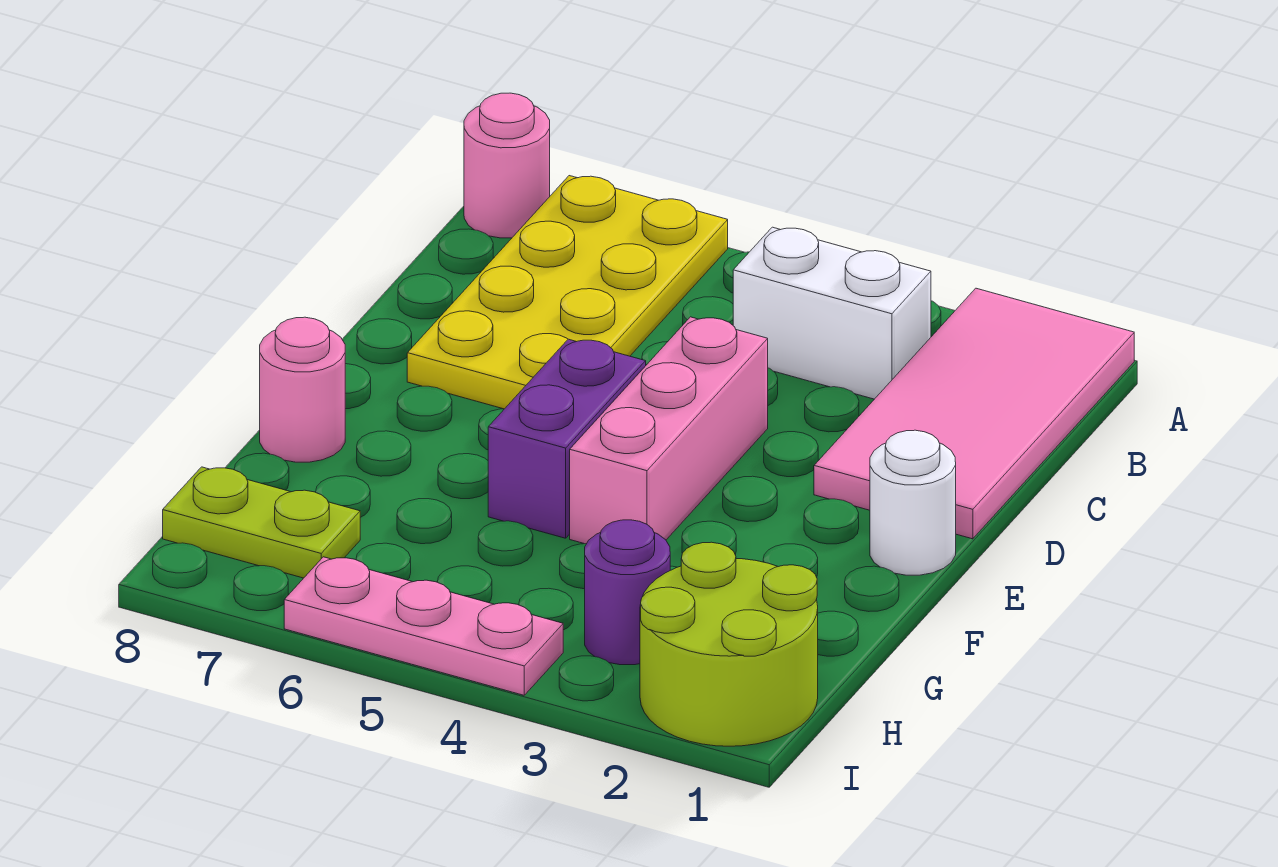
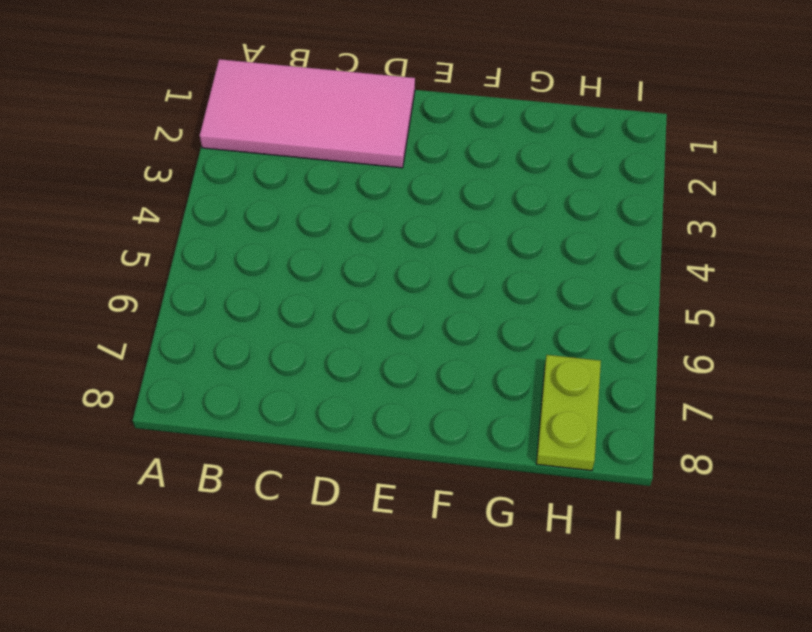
none -> yellow plate A6:D7 level 1
none -> pink round brick A8 level 1
none -> white brick B3:B4 level 1

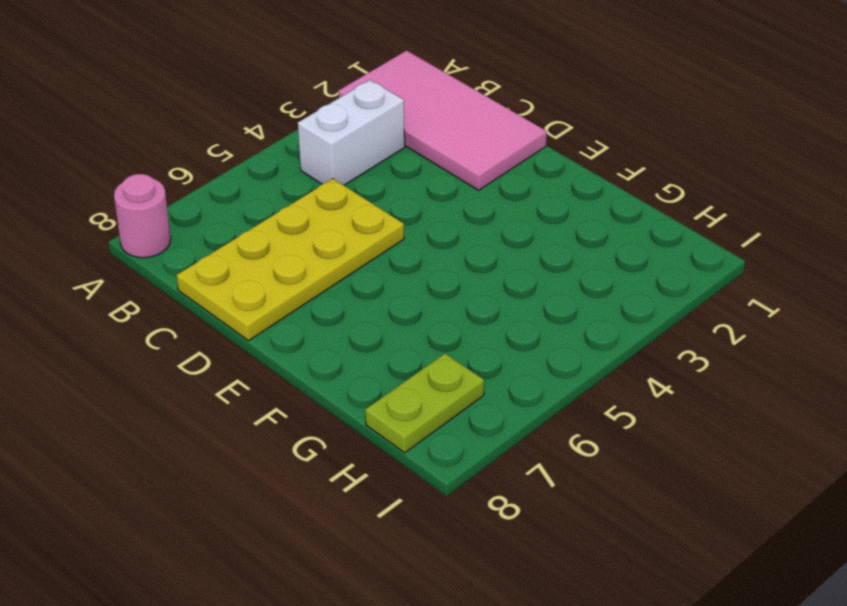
yellow plate C5:D8 level 1 -> yellow plate A6:D7 level 1
none -> pink brick D4:F4 level 1
none -> white round brick E1 level 1
none -> purple brick E5:F5 level 1

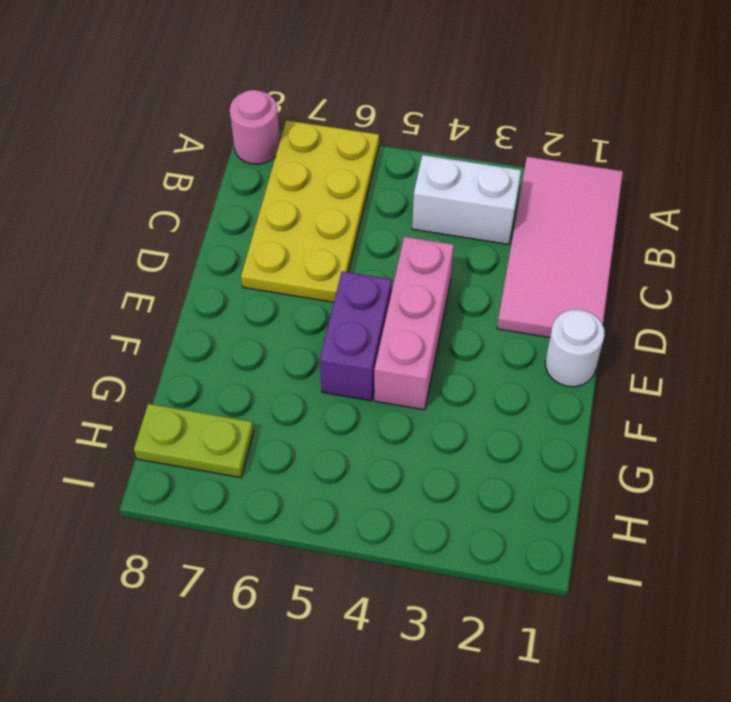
none -> pink round brick F8 level 1
none -> lime round brick H1:I2 level 1
none -> purple round brick H3 level 1

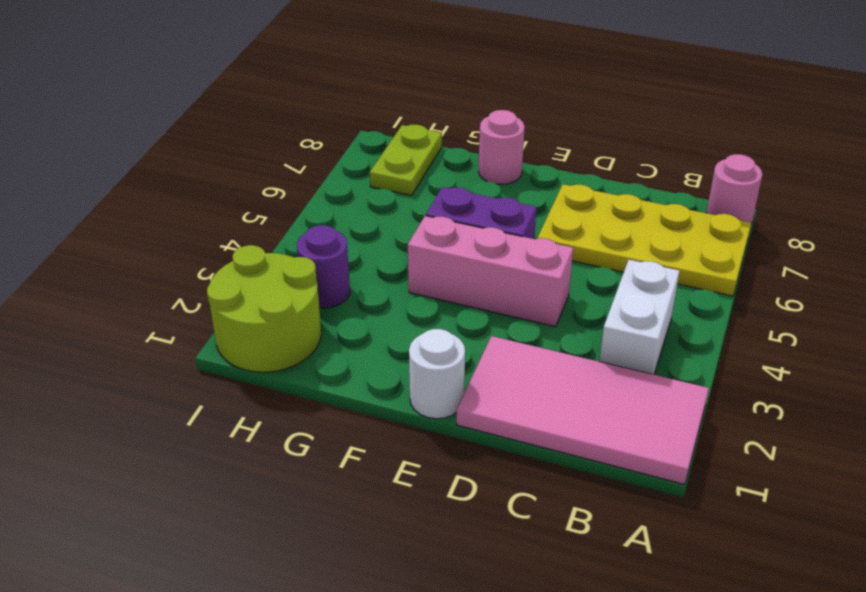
none -> pink plate I4:I6 level 1

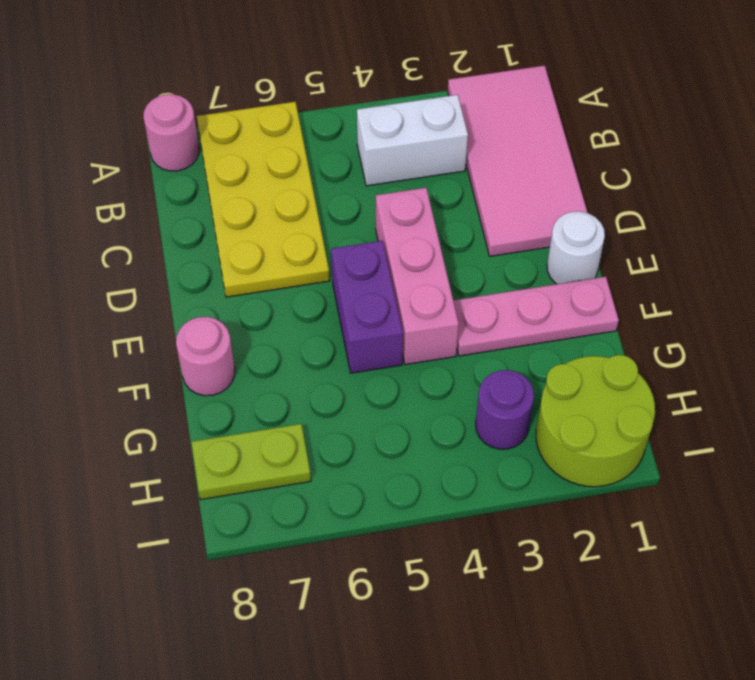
pink plate F1:F3 level 1 -> pink plate I4:I6 level 1

